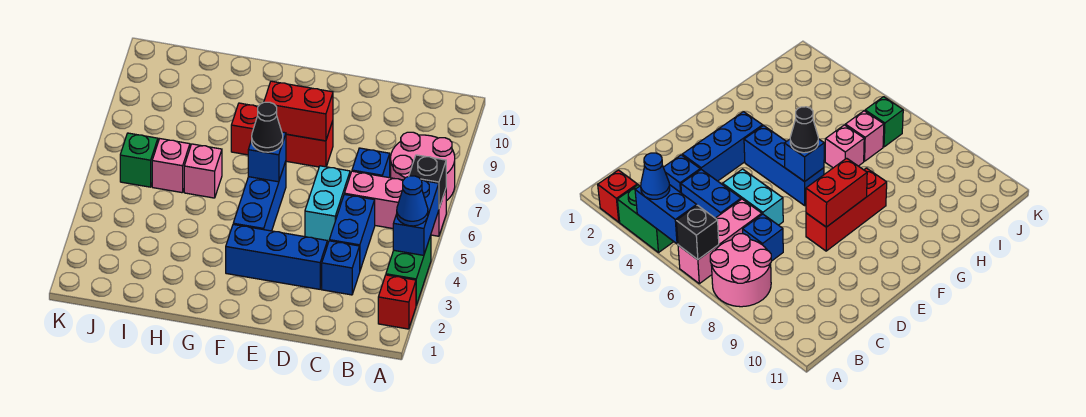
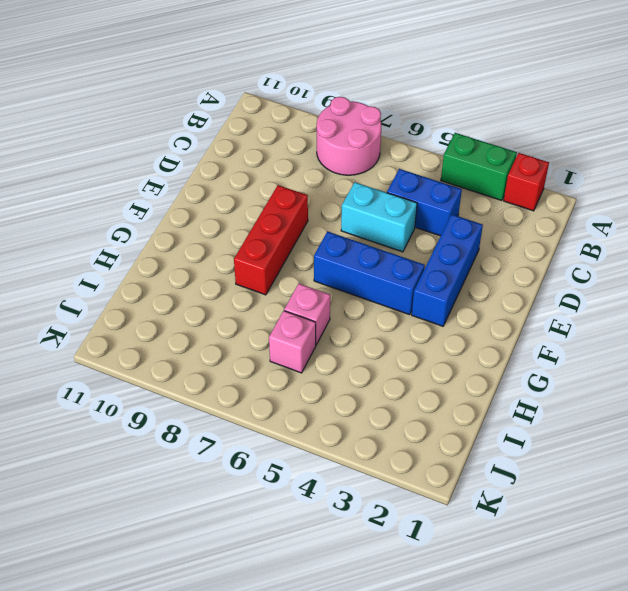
none -> pink brick A6:C6 level 1
none -> blue brick C3 level 1
none -> blue brick C7 level 1

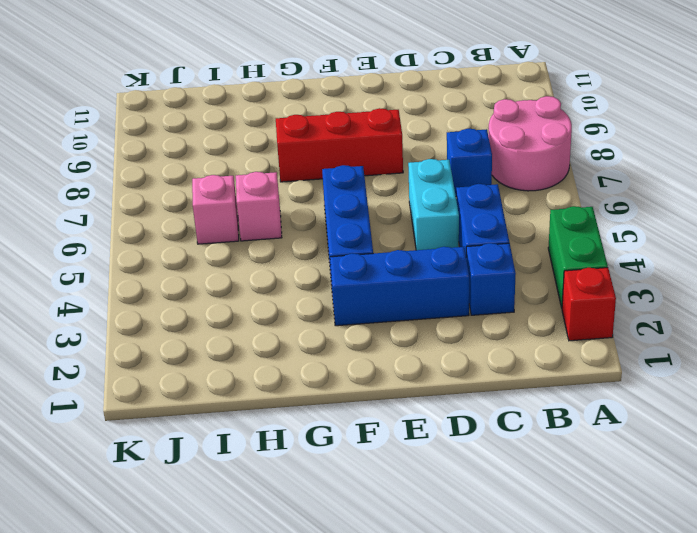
none -> pink brick A6:C6 level 1
none -> green brick J6 level 1
none -> blue brick A4:A5 level 2

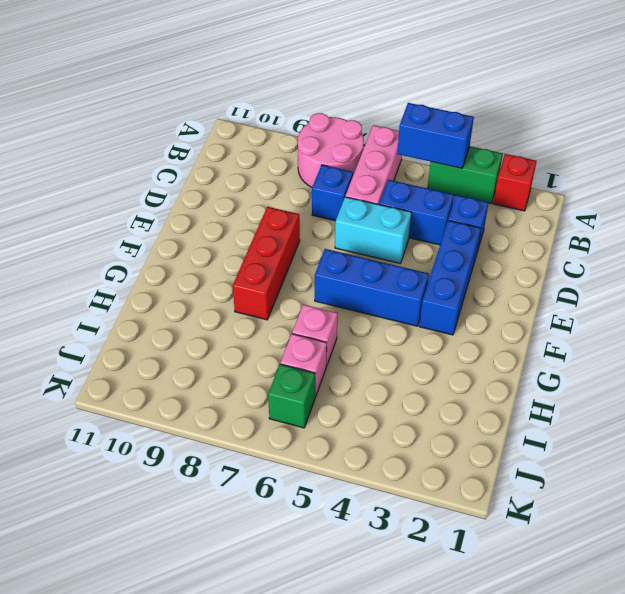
none -> black brick A6 level 2
none -> red brick E8:F8 level 2
none -> blue brick F6 level 2

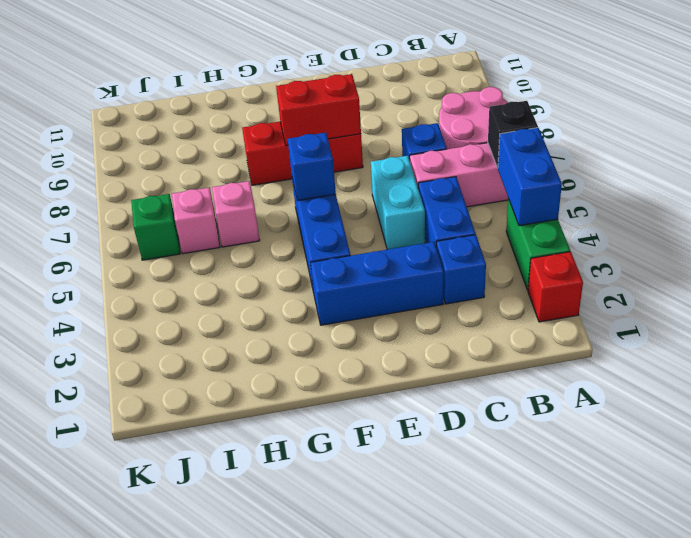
none -> blue cone A4 level 3
none -> black cone F6 level 3

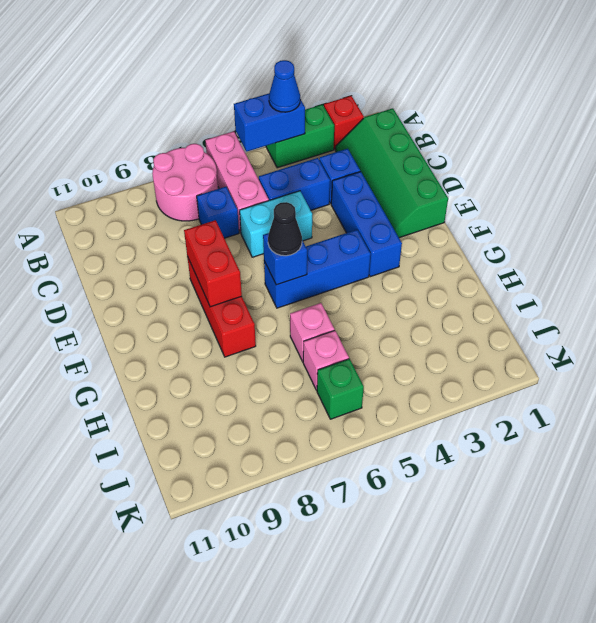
green slope B1:E2 level 1 top 1 -> none
none -> black brick A6 level 2

